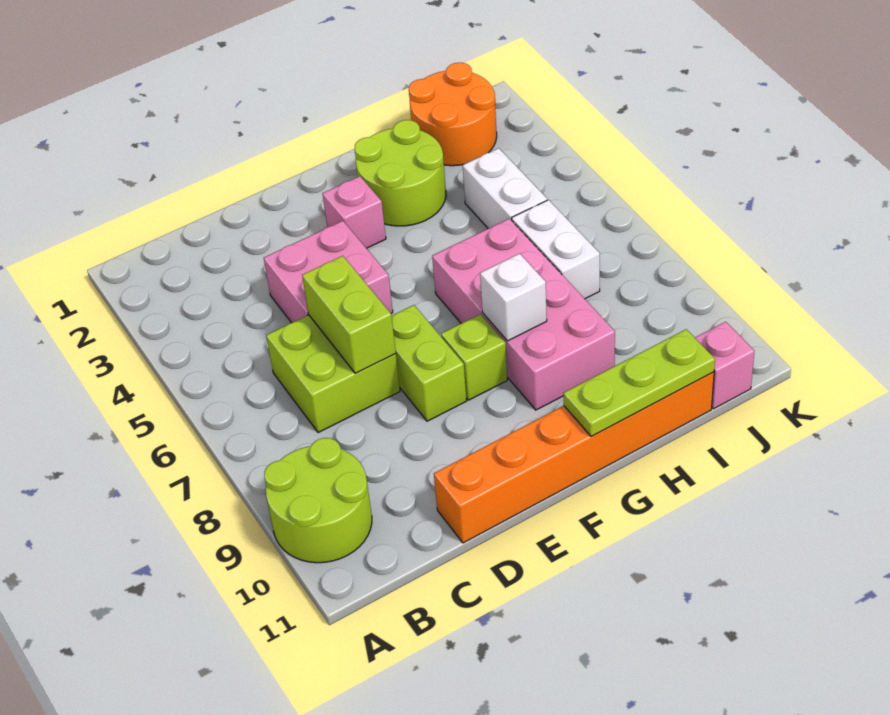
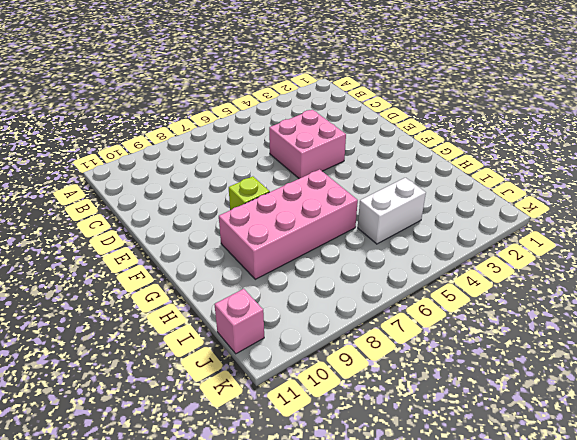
none -> lime round brick A9:B10 level 1
none -> lime brick C6:D7 level 1
none -> orange brick D11:I11 level 1

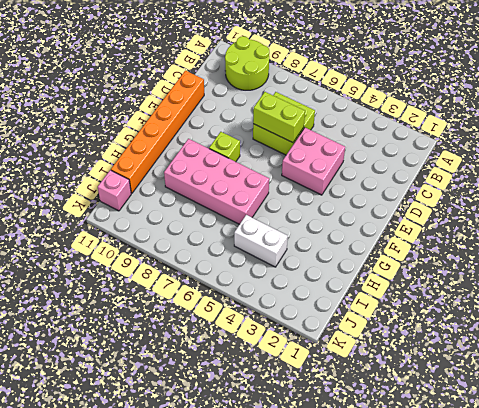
none -> lime brick E7:E8 level 1
none -> pink brick F3 level 1
none -> lime round brick G2:H3 level 1

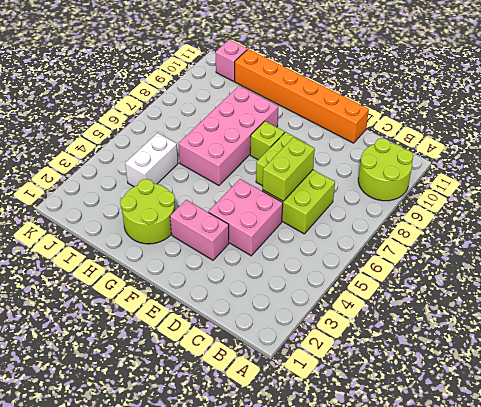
pink brick E3:F3 level 1 -> pink brick F3 level 1
none -> orange round brick I1:J2 level 1
none -> white brick I6:I7 level 1
none -> white brick G8 level 2

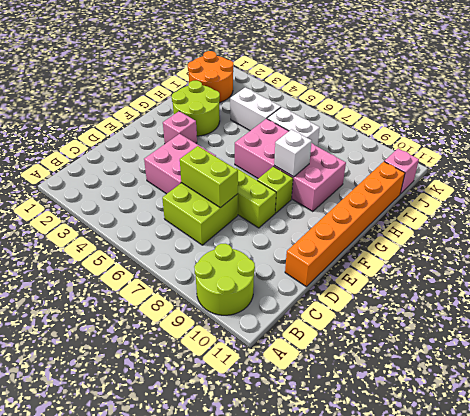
none -> lime plate G11:I11 level 2

